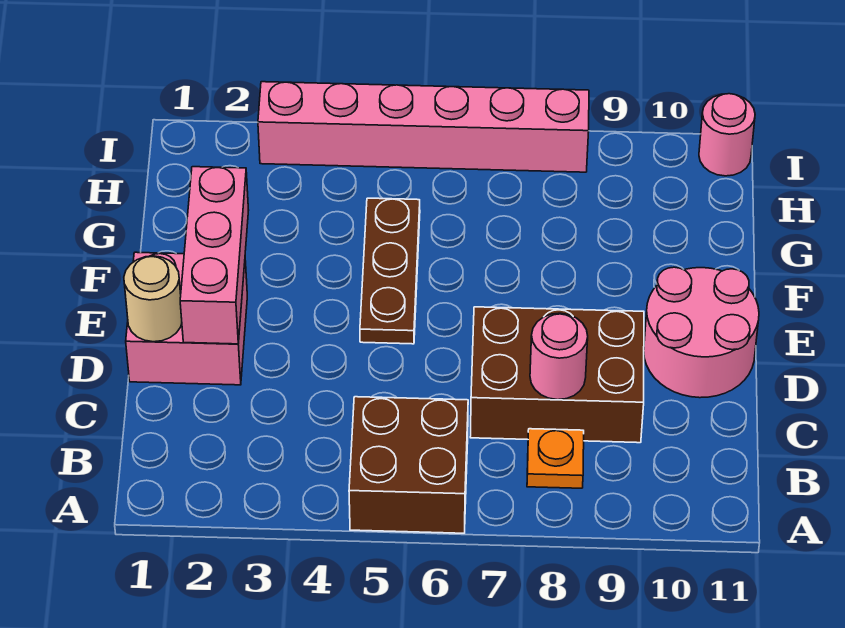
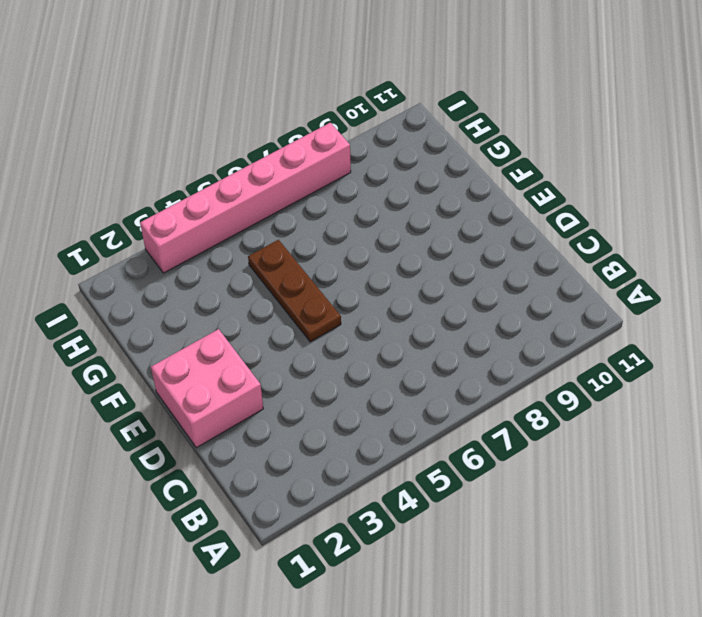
none -> brown brick A5:B6 level 1
none -> orange plate B8 level 1

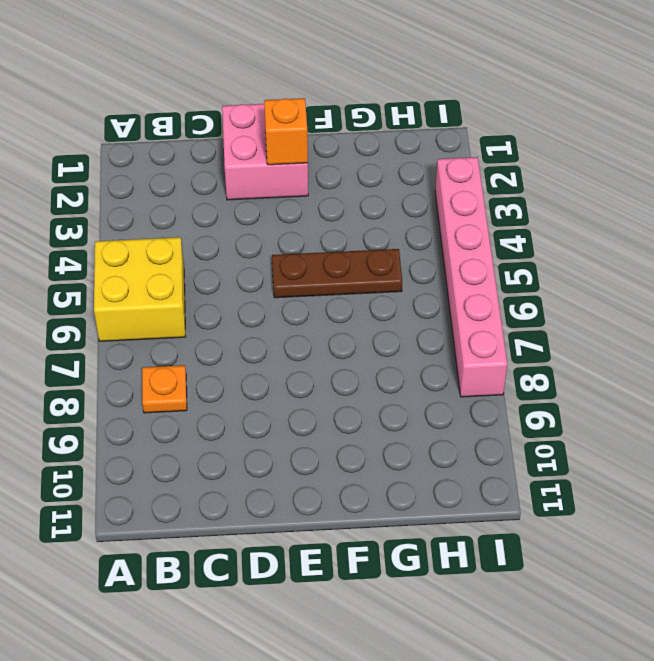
yellow brick A5:B6 level 1 -> brown brick A5:B6 level 1
orange brick E2 level 2 -> pink brick D2:F2 level 2
none -> brown brick C7:D9 level 1
none -> pink round brick D10:E11 level 1

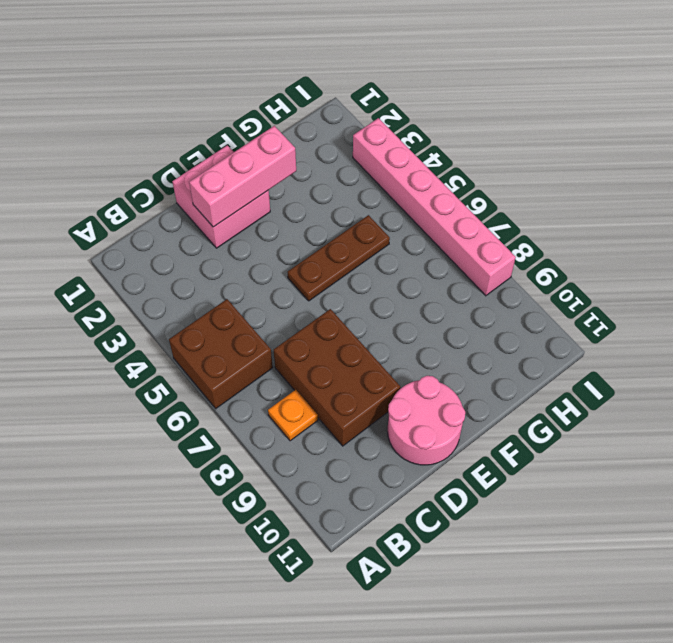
none -> pink round brick I11 level 1
none -> pink round brick C8 level 2

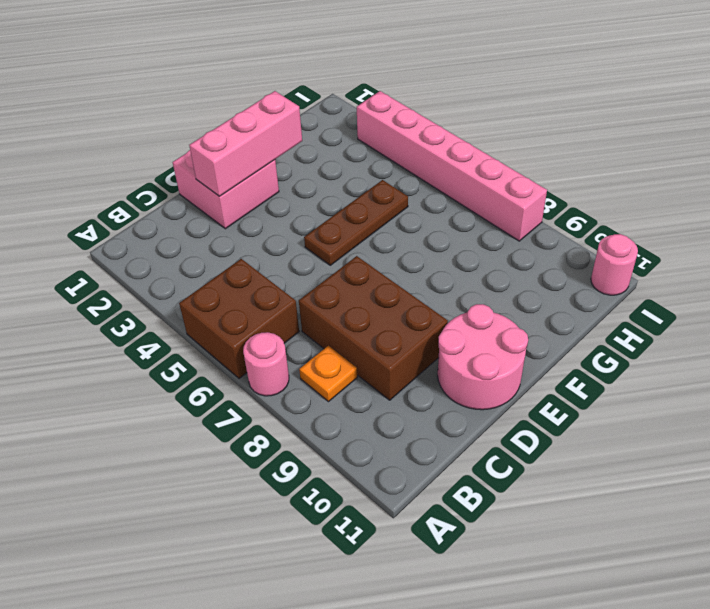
pink round brick A7 level 1 -> pink round brick C8 level 2
none -> tan round brick D1 level 2

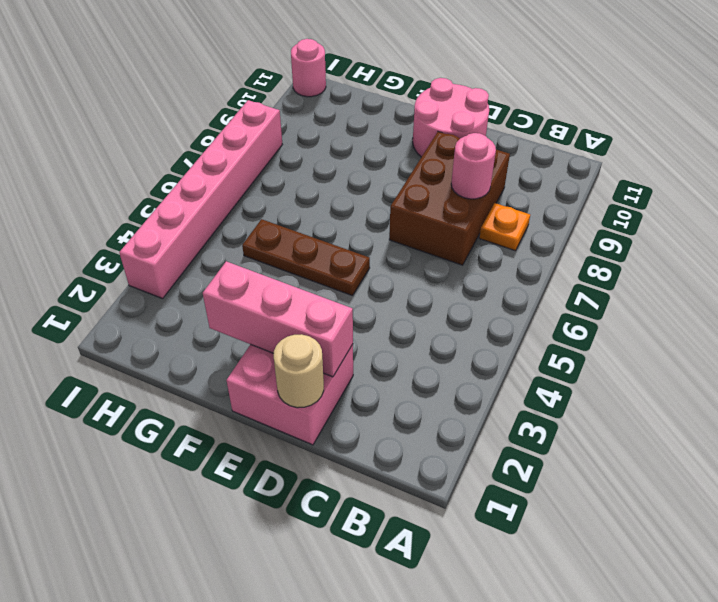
none -> brown brick A5:B6 level 1

